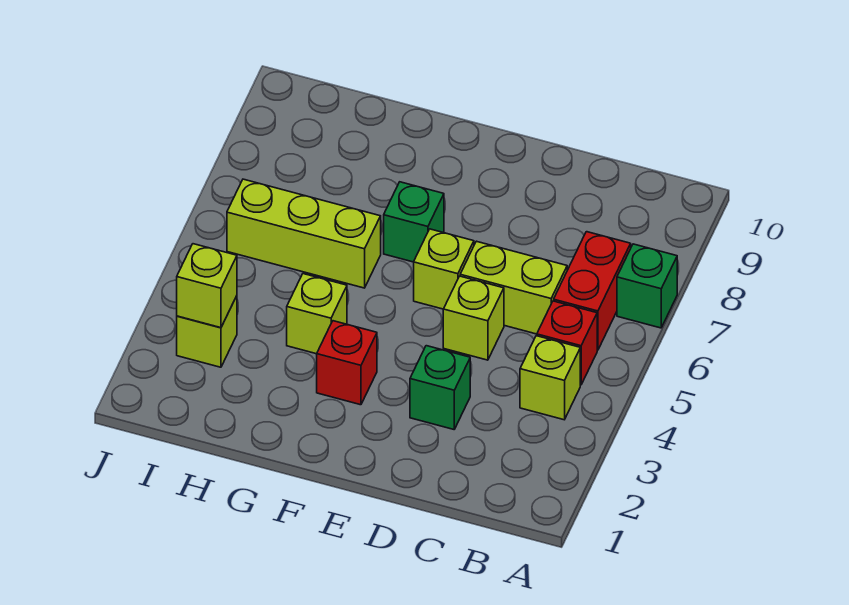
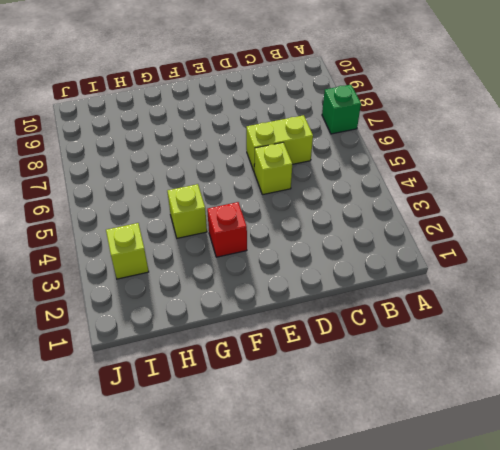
none -> lime brick B4 level 1
none -> red brick B5 level 1
none -> red brick B6:B7 level 1

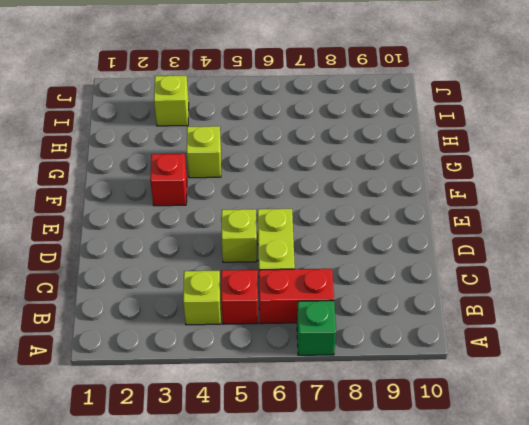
none -> green brick D3 level 1
none -> lime brick E6 level 1
none -> green brick F7 level 1

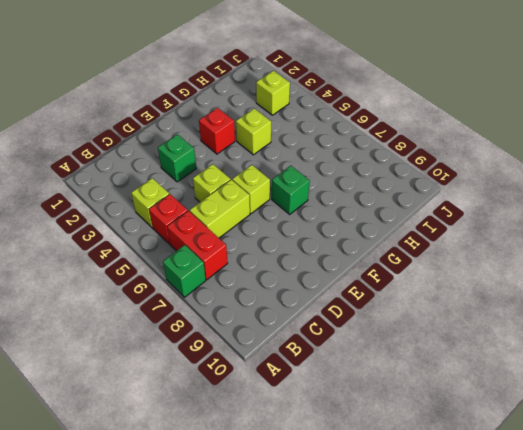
none -> lime brick G6:I6 level 1
none -> lime brick I3 level 2

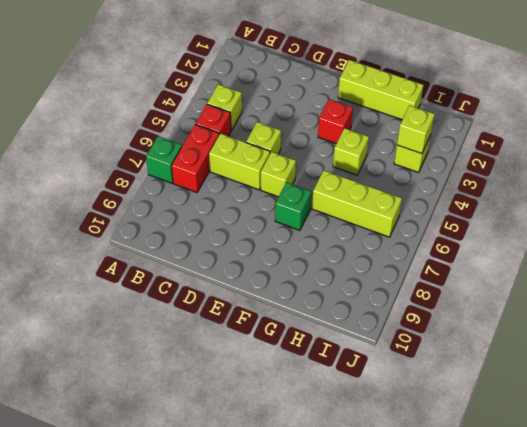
lime brick F1:H1 level 1 -> none
none -> green brick D3 level 1

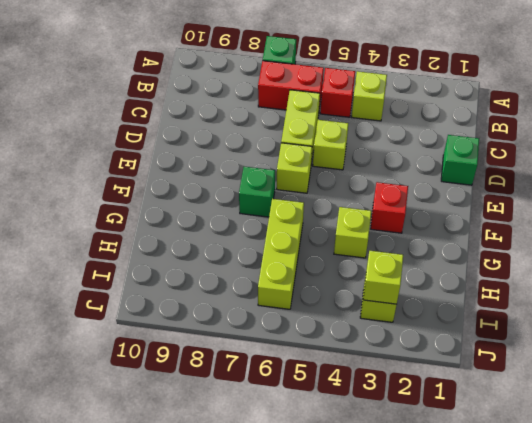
green brick D1 level 1 -> green brick D3 level 1

